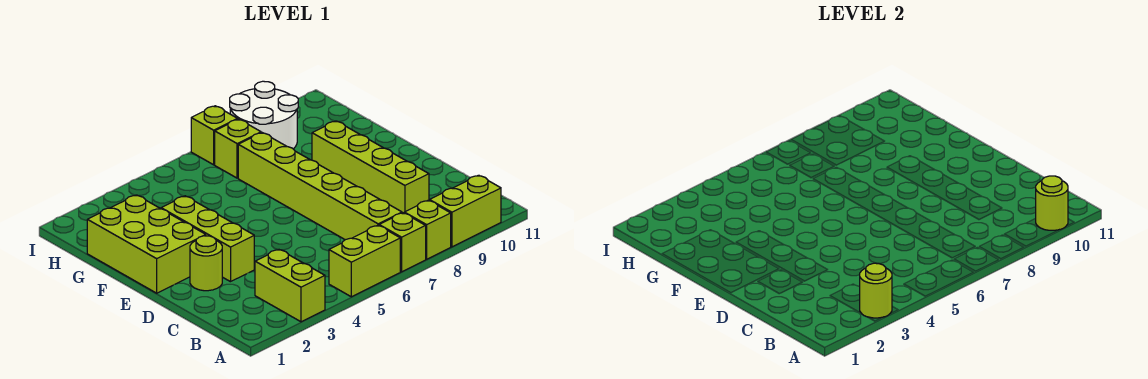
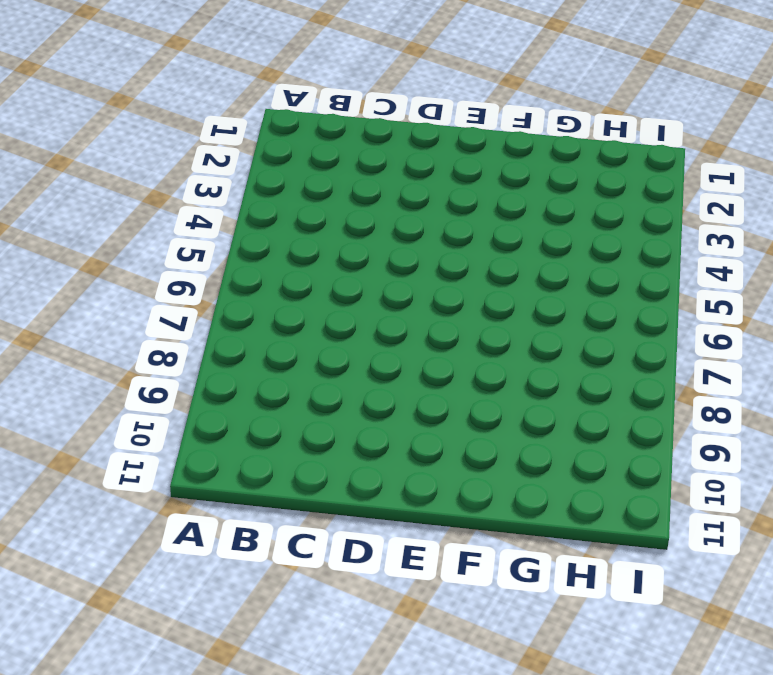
none -> lime brick A3:B3 level 1
none -> lime brick A5:A6 level 1
none -> lime brick A7 level 1

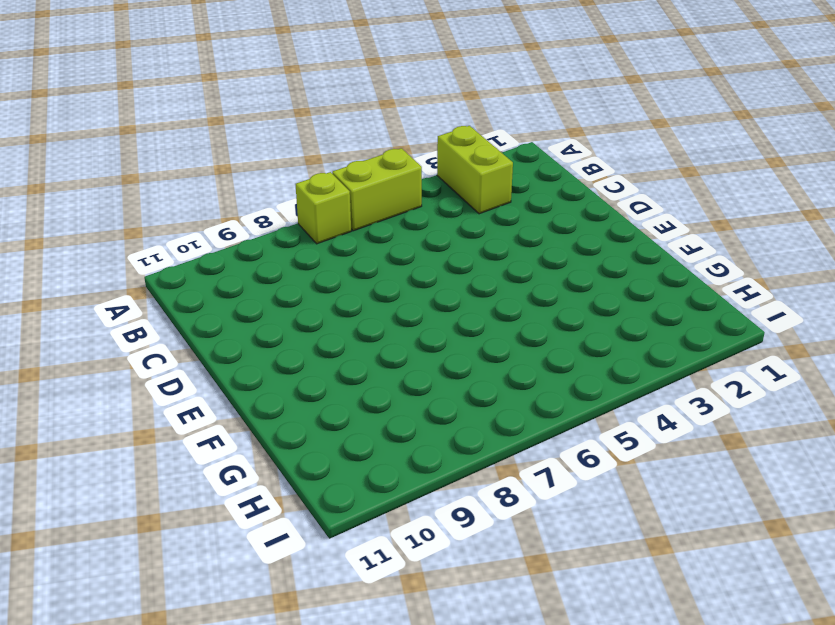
none -> lime brick A8 level 1
none -> lime brick A9:A10 level 1
none -> lime brick B7:G7 level 1

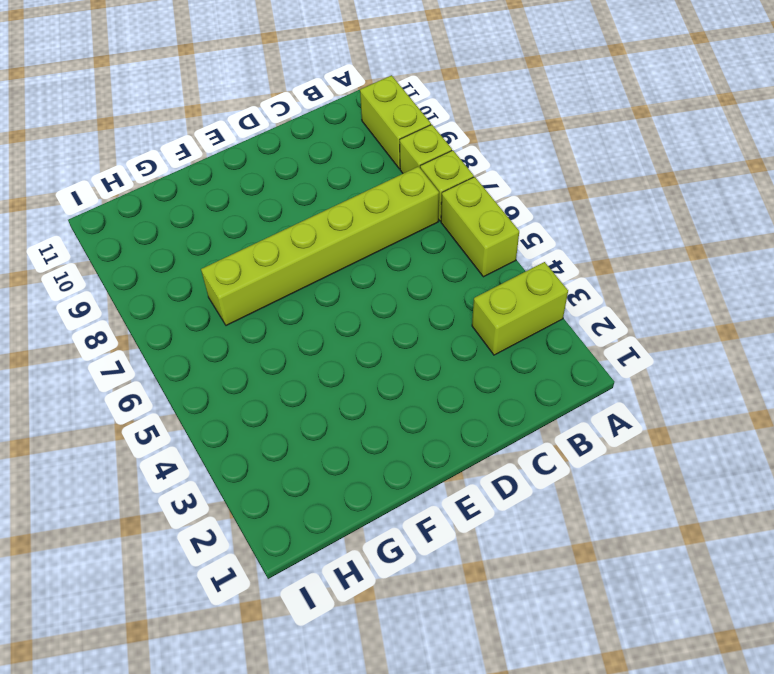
none -> lime brick C9:F9 level 1
none -> lime round brick D2 level 1
none -> lime brick D3:F3 level 1

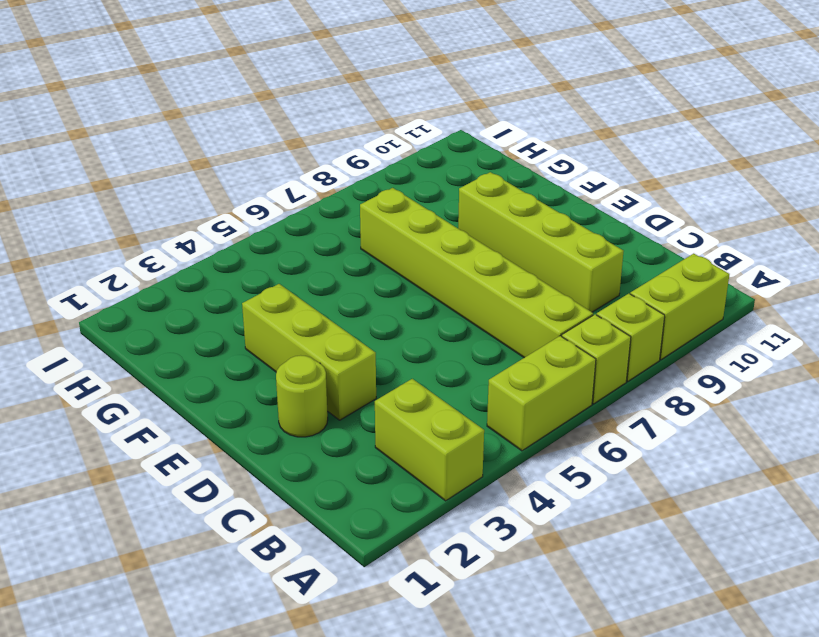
none -> lime brick E1:G2 level 1
none -> lime brick H7 level 1
none -> white round brick H8:I9 level 1

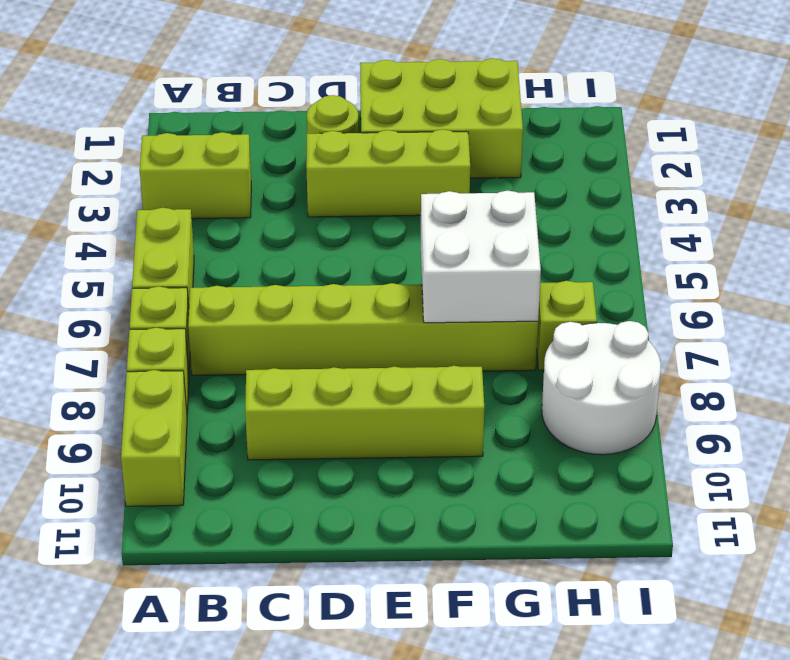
white brick F6:G7 level 2 -> none
none -> lime brick I7 level 1
none -> lime round brick A3 level 2
none -> lime round brick A10 level 2

